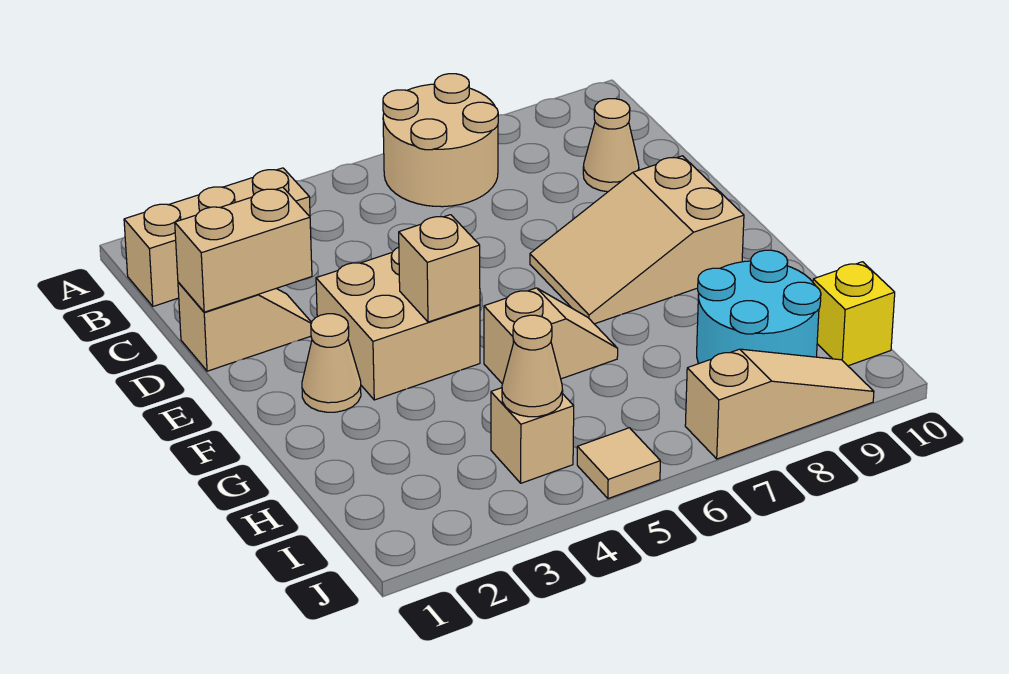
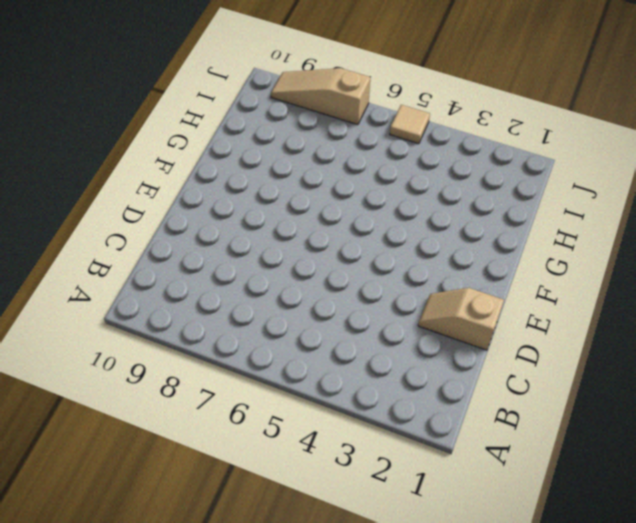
none -> tan round brick A6:B7 level 1
none -> tan brick B1:B3 level 1
none -> tan cone C9 level 1

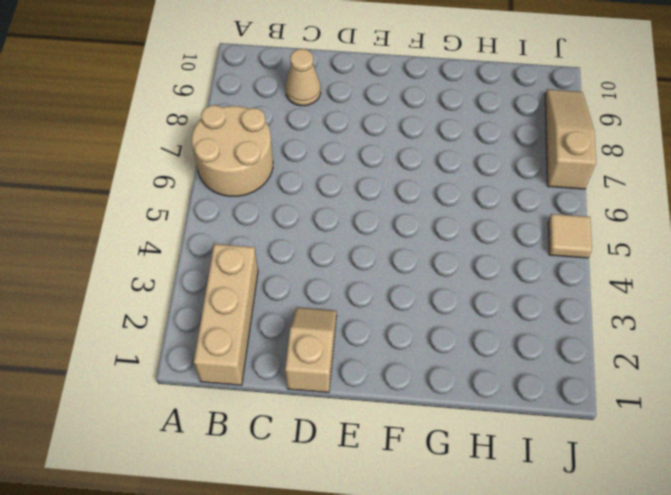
none -> tan brick E3:F4 level 1
none -> tan slope E7:F9 level 1 top 9
none -> tan cone F2 level 1

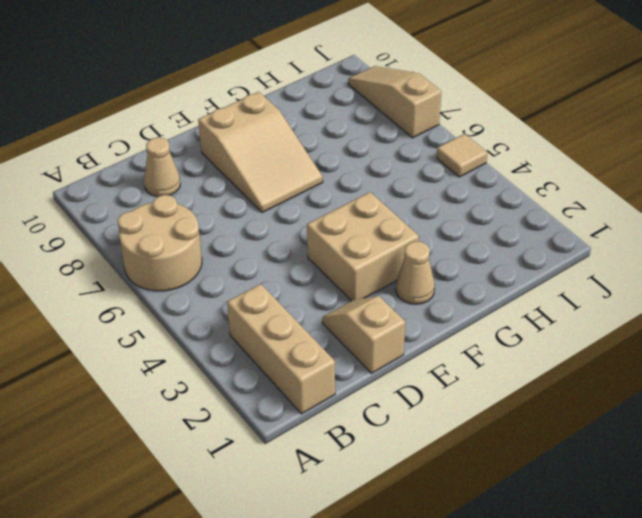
none -> tan slope G5:G6 level 1 top 5
none -> cyan round brick H8:I9 level 1
none -> tan brick I4 level 1

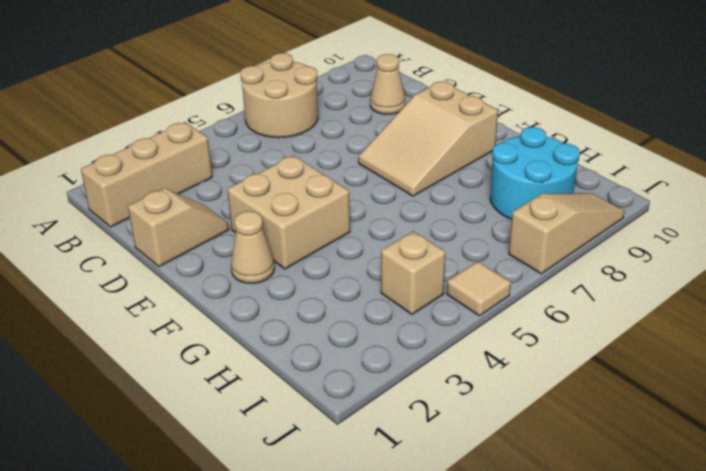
none -> tan slope G5:G6 level 1 top 5
none -> yellow brick I10 level 1
none -> tan brick D1:D2 level 2

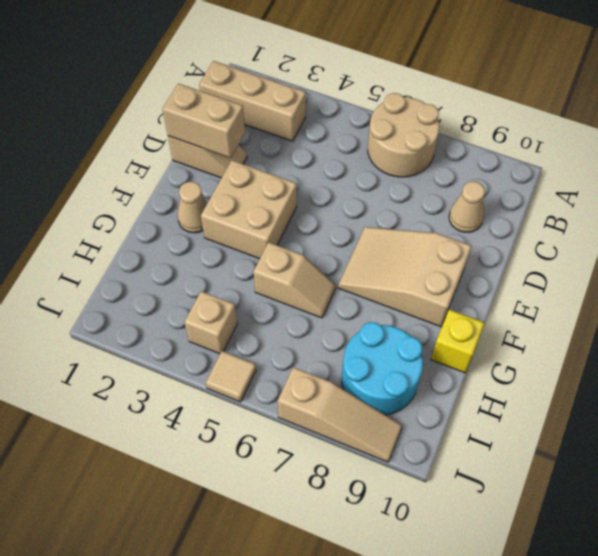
yellow brick G10 level 1 -> yellow brick I10 level 1
none -> tan brick F4 level 2
none -> tan cone I4 level 2

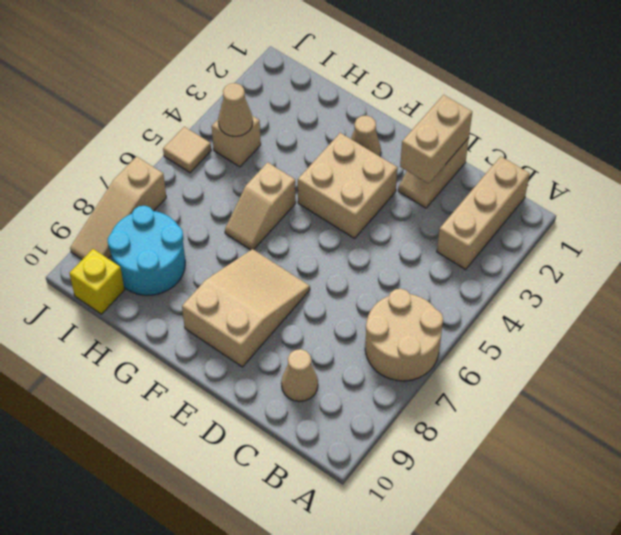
none -> tan brick F4 level 2

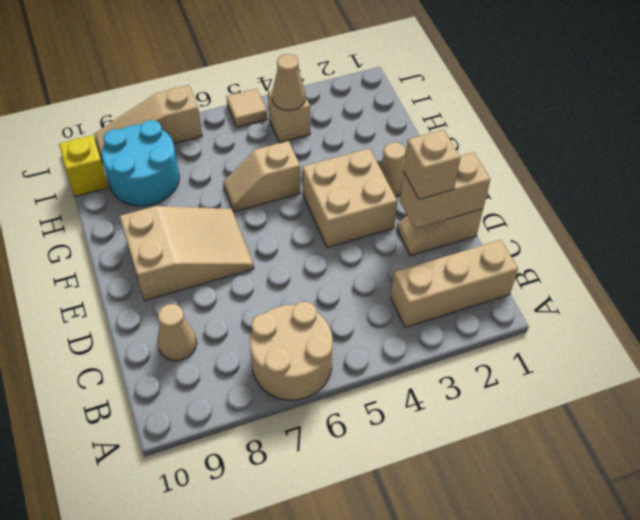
tan brick D2 level 3 -> tan brick F4 level 2

